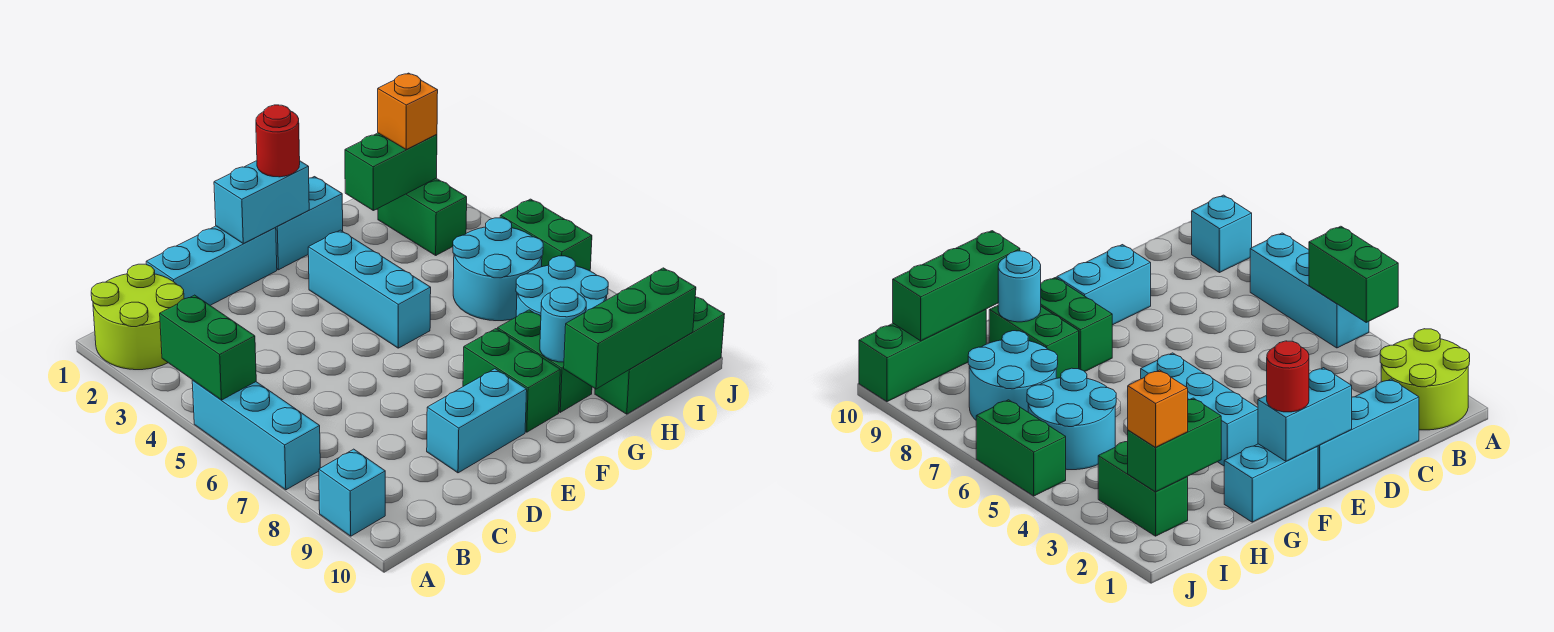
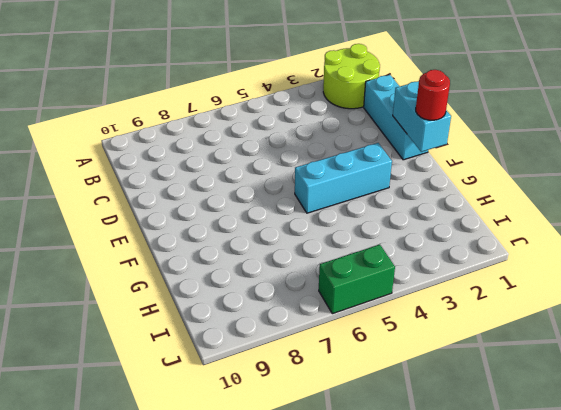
none -> cyan brick A5:A7 level 1
none -> cyan brick A9 level 1
none -> cyan brick D9:E9 level 1

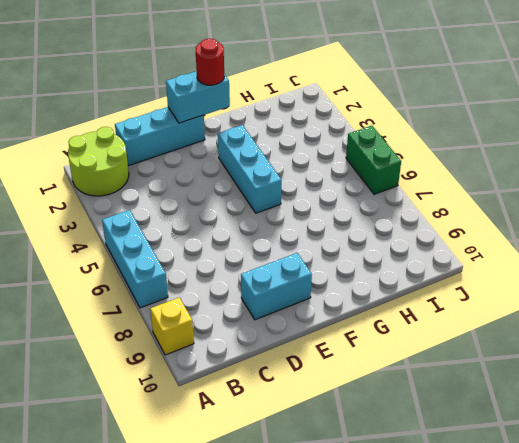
yellow brick A9 level 1 -> cyan brick A9 level 1
none -> cyan brick F1:G1 level 1
none -> green brick F8:F9 level 1
none -> green brick G8:G9 level 1

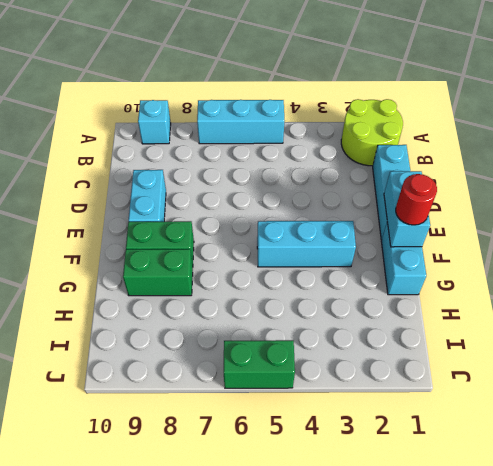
none -> cyan round brick H5:I6 level 1
none -> cyan round brick H7:I8 level 1
none -> green brick H10:J10 level 1

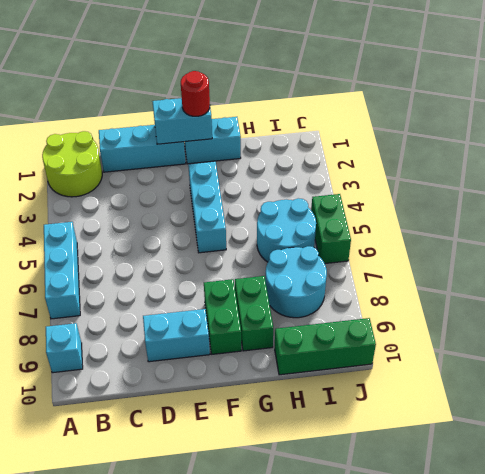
none -> green brick I2:I3 level 1
none -> green brick A4:A5 level 2
none -> cyan round brick G9 level 2

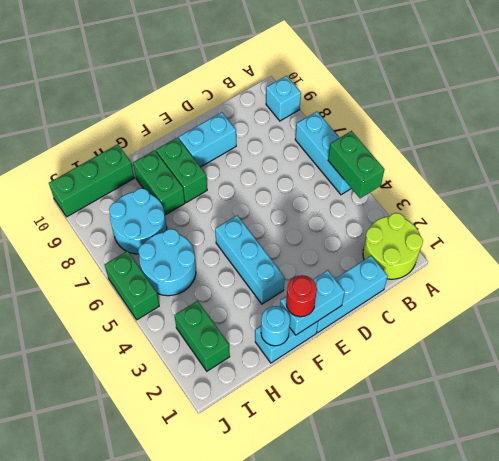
cyan round brick G1 level 2 -> cyan round brick G9 level 2
none -> green brick G10:I10 level 2
none -> green brick H2:I2 level 2
none -> orange brick I2 level 3

